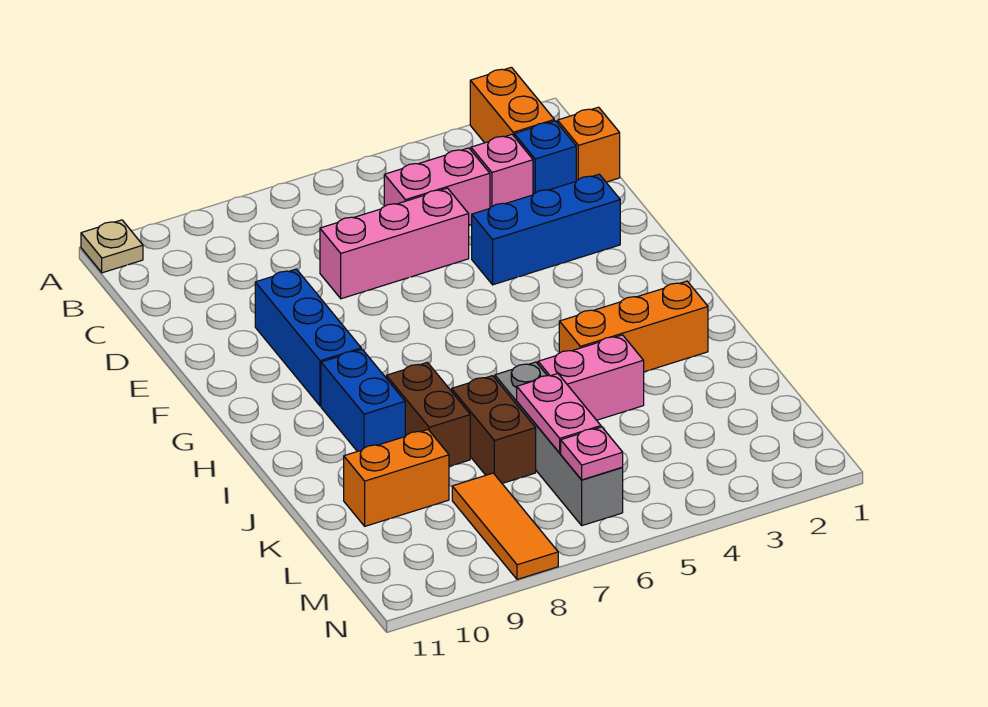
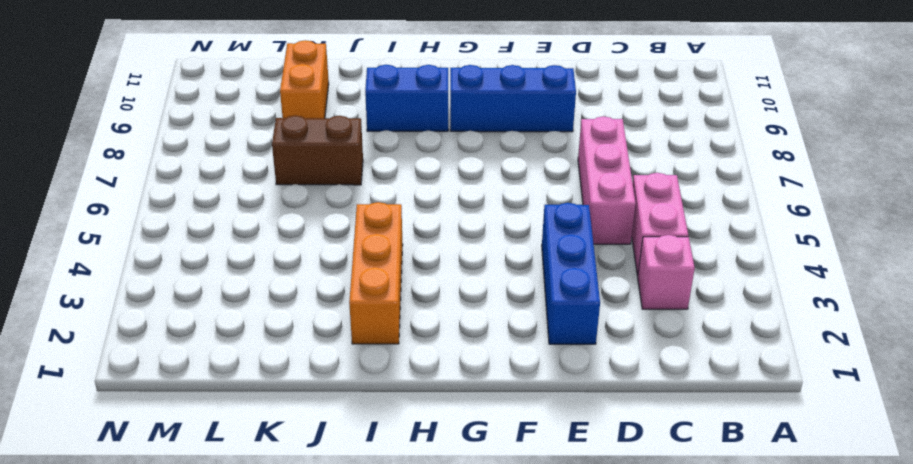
none -> orange brick A2:B2 level 1
none -> tan plate A11 level 1
none -> orange brick C1 level 1

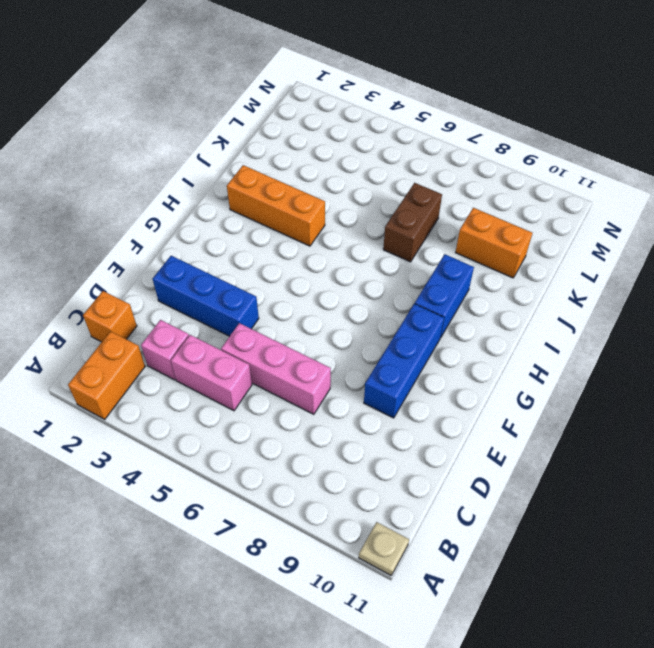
none -> blue brick C2 level 1
none -> brown brick I8:J8 level 1
none -> pink brick J4:J5 level 1

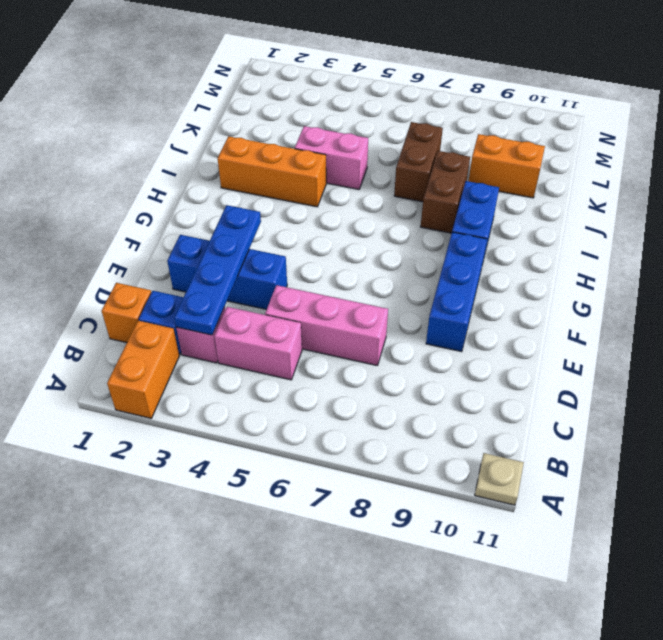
blue plate C3:F3 level 2 -> none
none -> grey brick J6:M6 level 1
none -> orange tile L8:N8 level 1
none -> pink plate K6:L6 level 2

